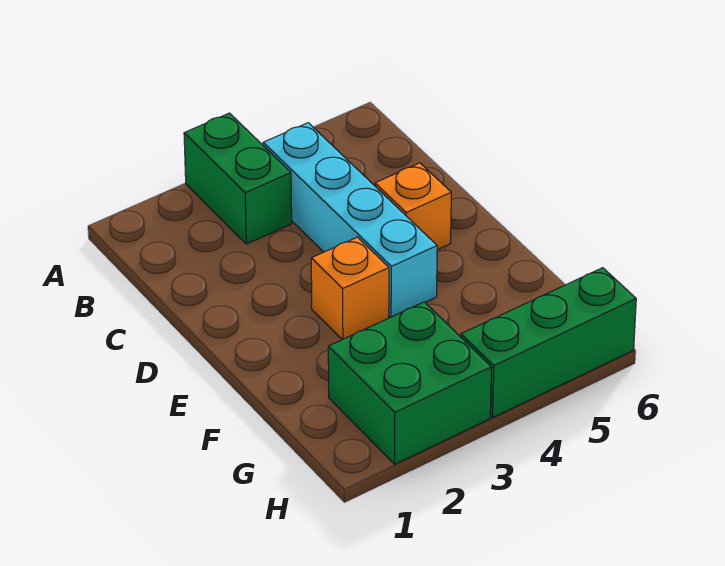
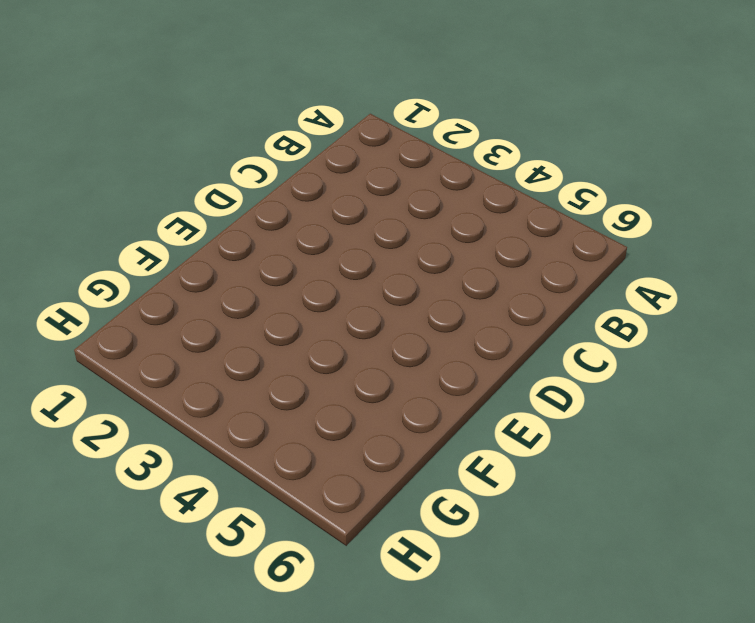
none -> green brick A3:B3 level 1
none -> cyan brick B4:E4 level 1

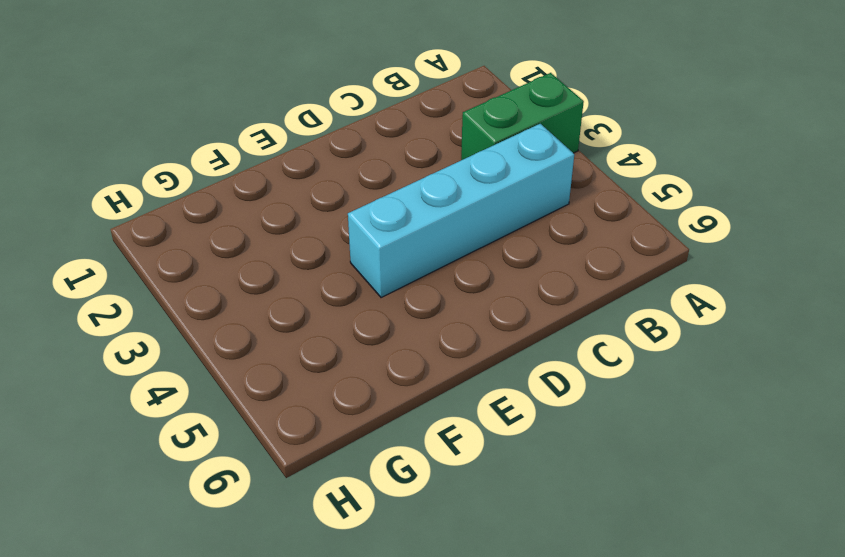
none -> orange brick D5 level 1
none -> orange brick E3 level 1

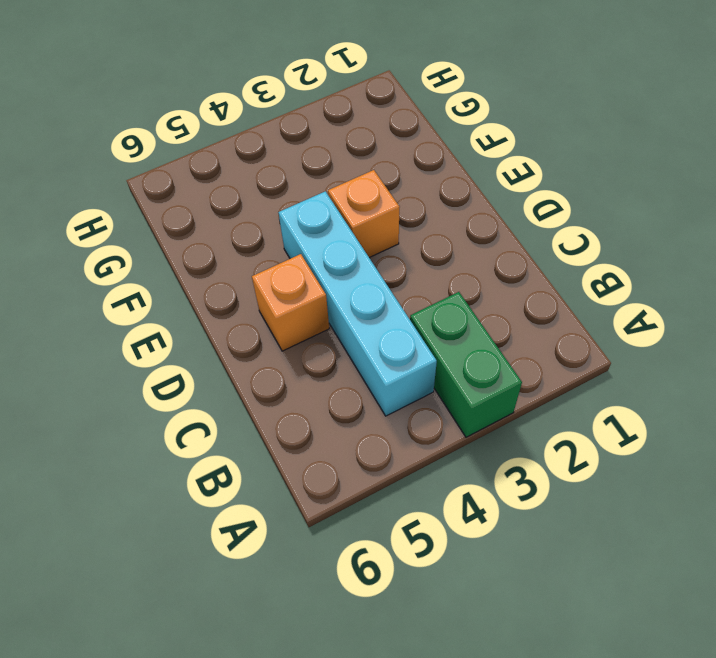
none -> green brick G2:H3 level 1
none -> green brick H4:H6 level 1

